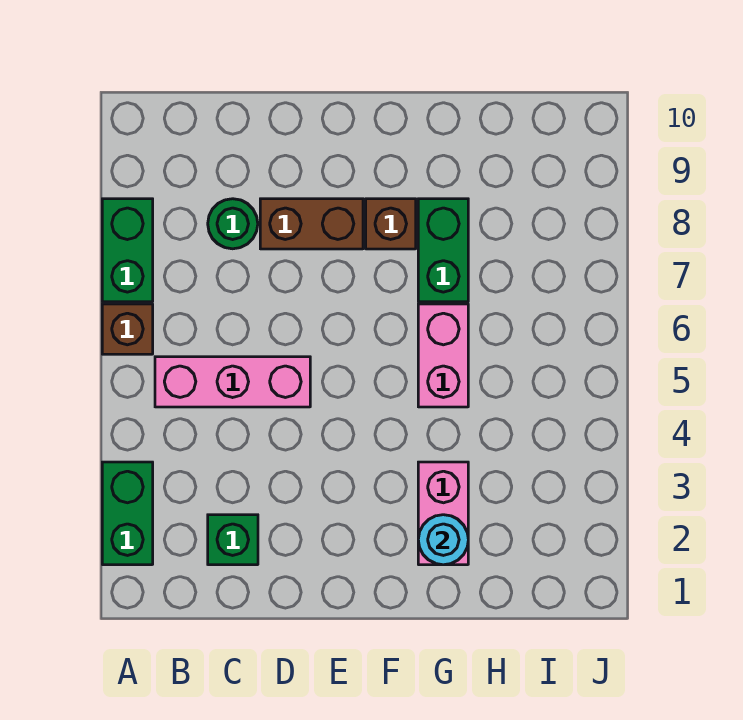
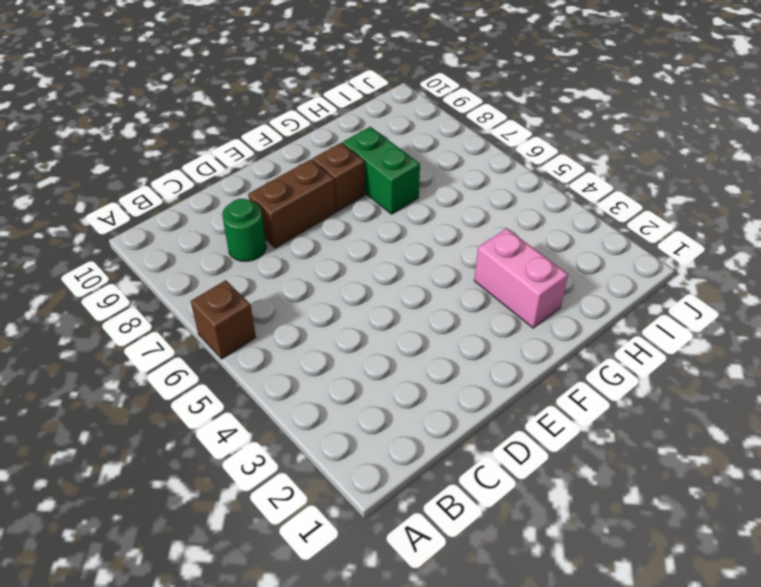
none -> green brick A2:A3 level 1
none -> green brick A7:A8 level 1
none -> pink brick B5:D5 level 1

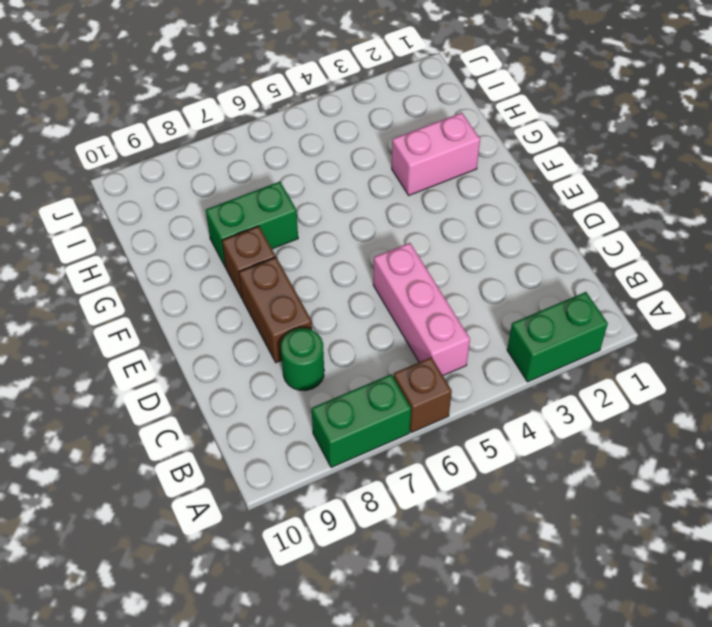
none -> green brick C2 level 1
none -> pink brick G5:G6 level 1
none -> cyan round brick G2 level 2

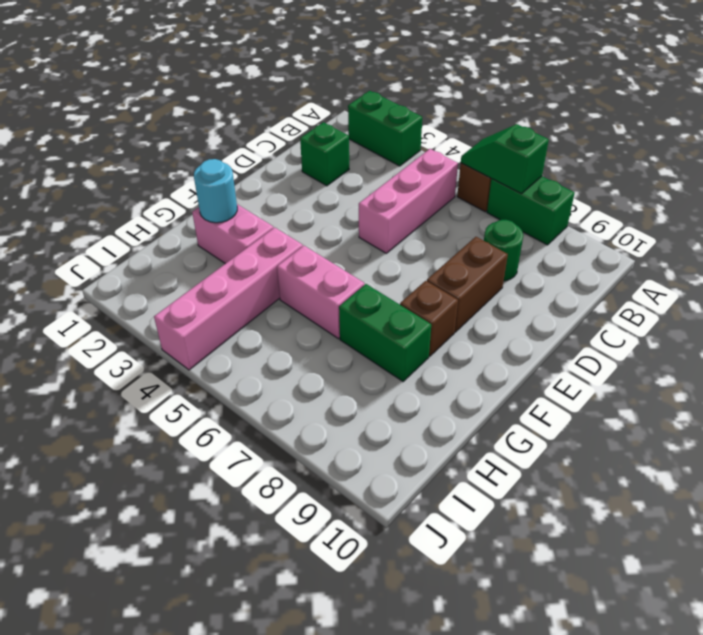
green slope A6:A7 level 2 top 7 -> none
pink brick G4:J4 level 1 -> none

